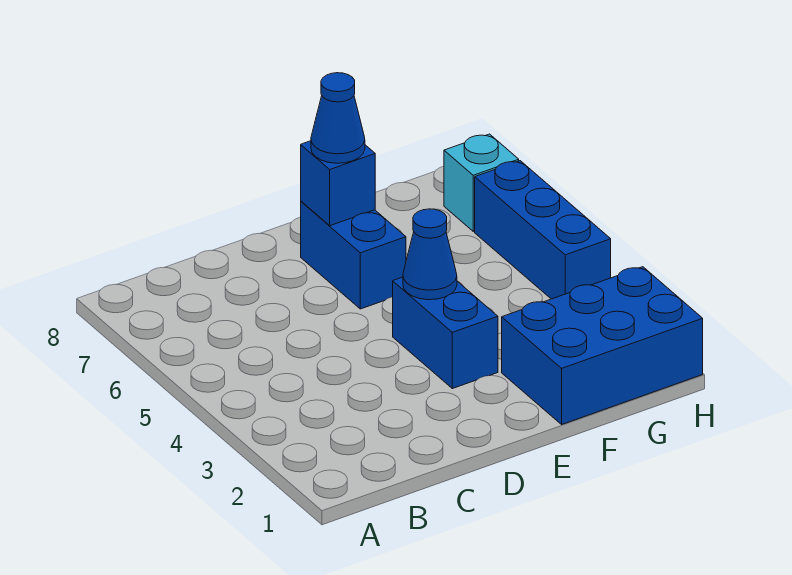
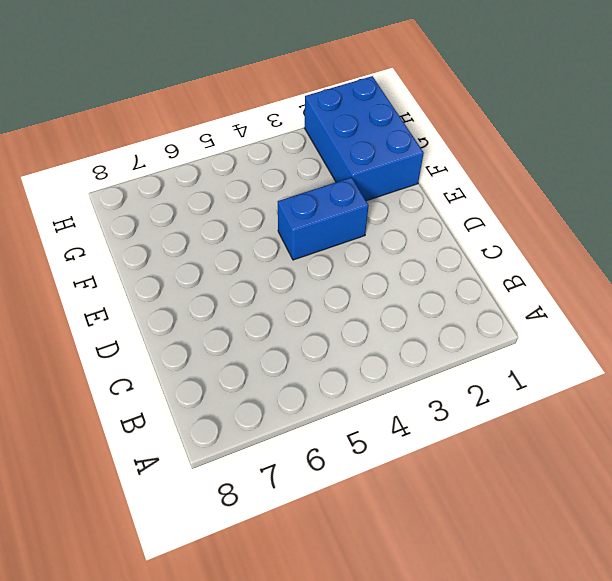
none -> blue brick E6:E7 level 1
none -> blue brick H4:H6 level 1

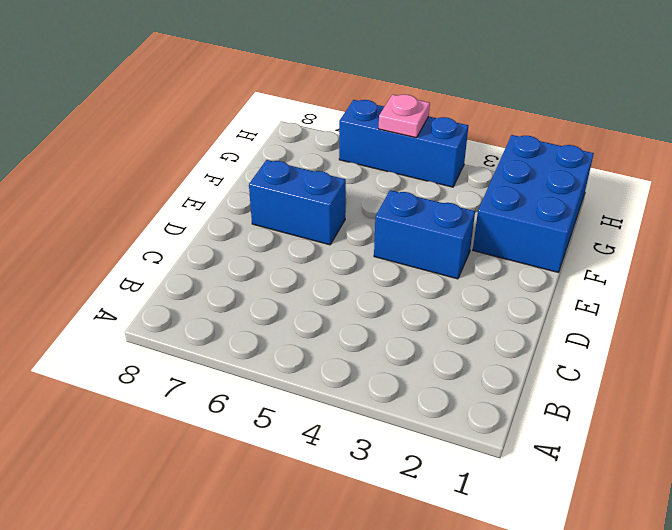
pink plate H5 level 2 -> none
none -> cyan brick H7 level 1
none -> blue cone E4 level 2

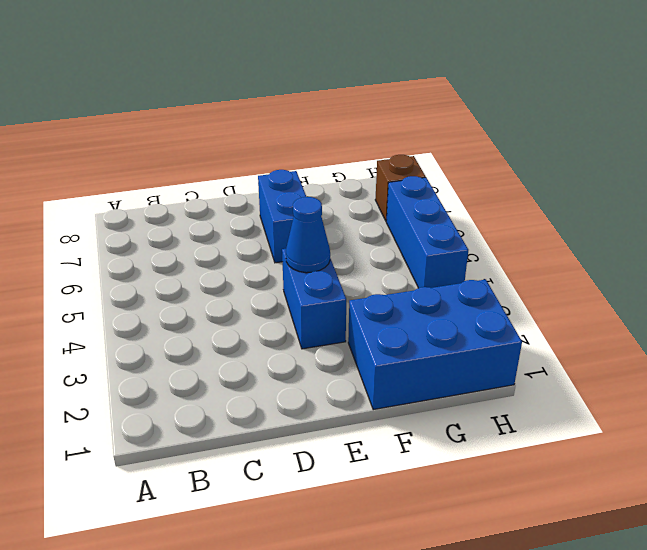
brown brick H7 level 1 -> cyan brick H7 level 1
none -> blue brick E7 level 2
none -> blue cone E7 level 3

